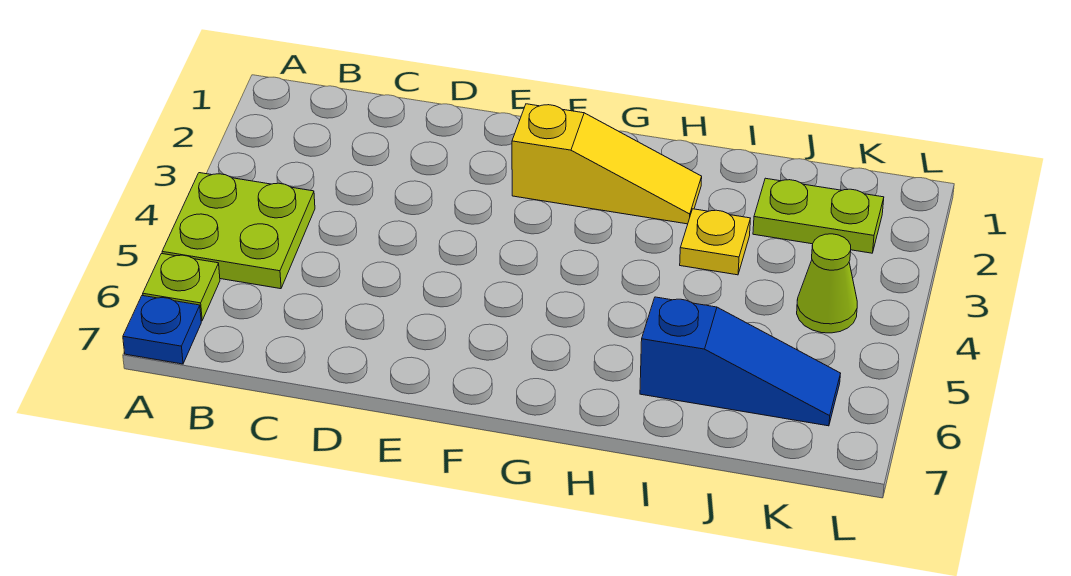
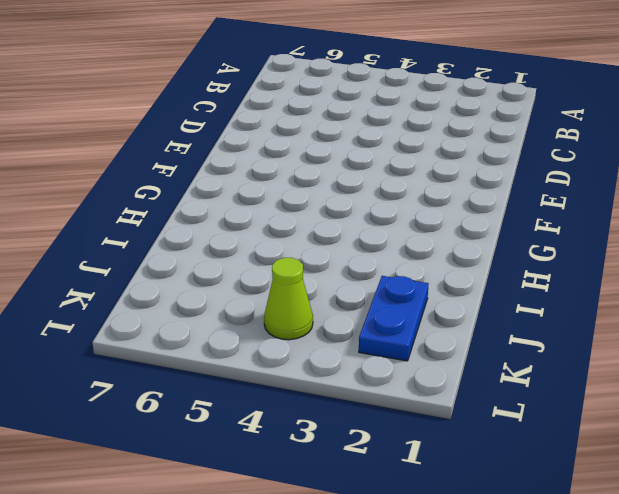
blue plate J2:K2 level 1 -> lime plate J2:K2 level 1
none -> lime plate A4:B5 level 1
none -> lime plate A6 level 1

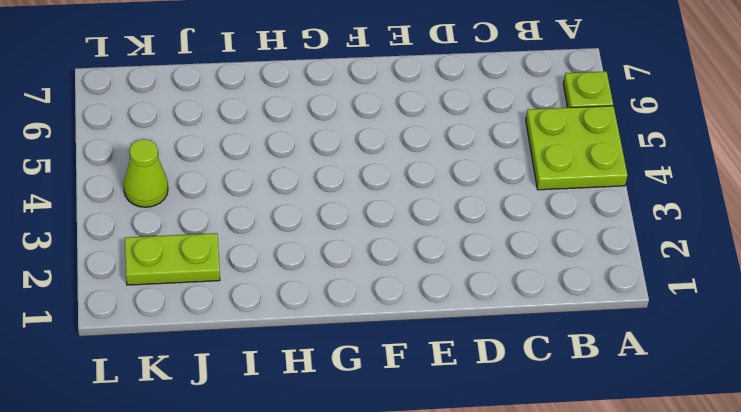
none -> blue plate A7 level 1
none -> yellow slope F2:H2 level 1 top F

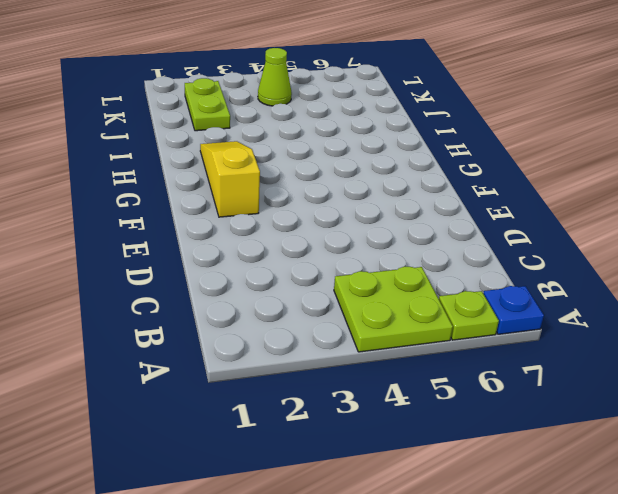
none -> yellow plate I3 level 1
none -> blue slope I6:K6 level 1 top I

